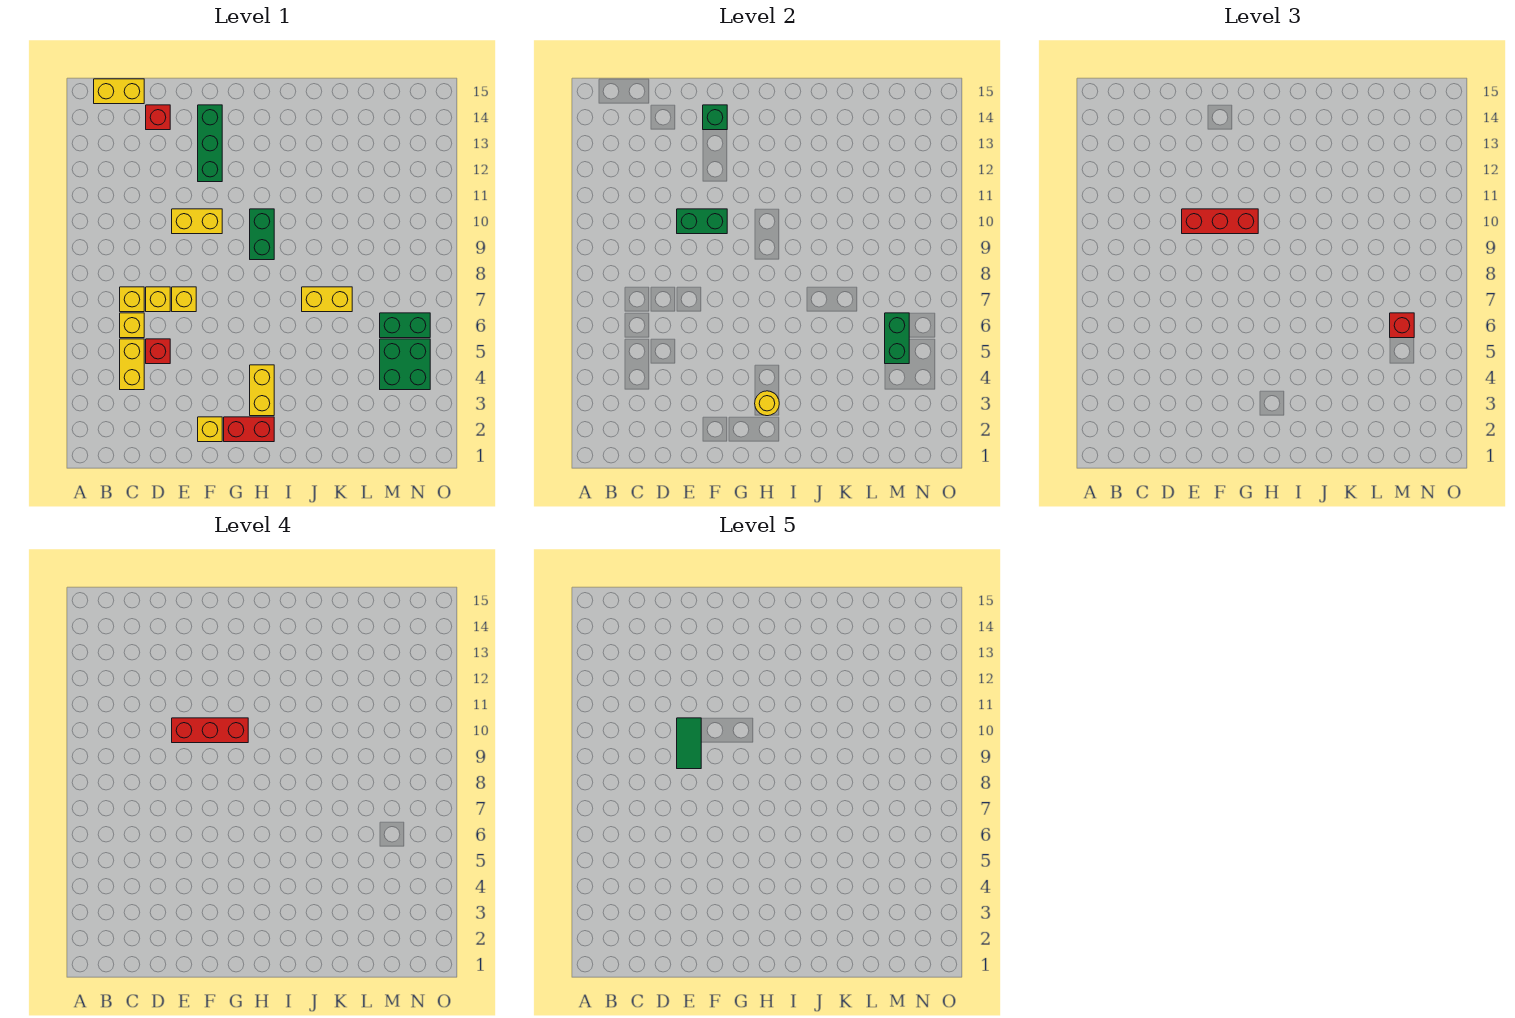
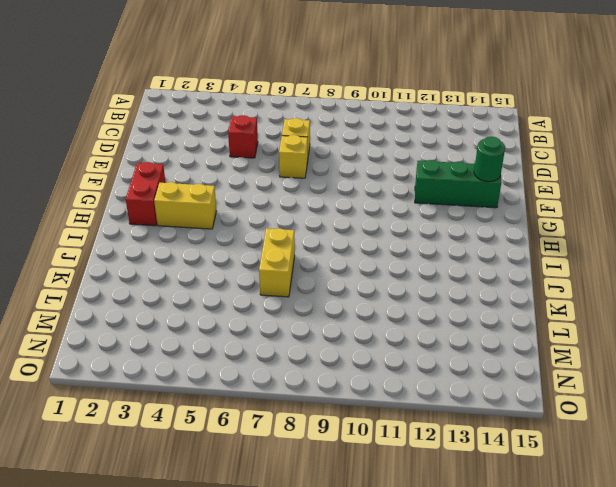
green round brick F14 level 2 -> green brick F14 level 2
none -> yellow brick B15:C15 level 1
none -> yellow brick C4:C5 level 1
none -> yellow brick C6 level 1

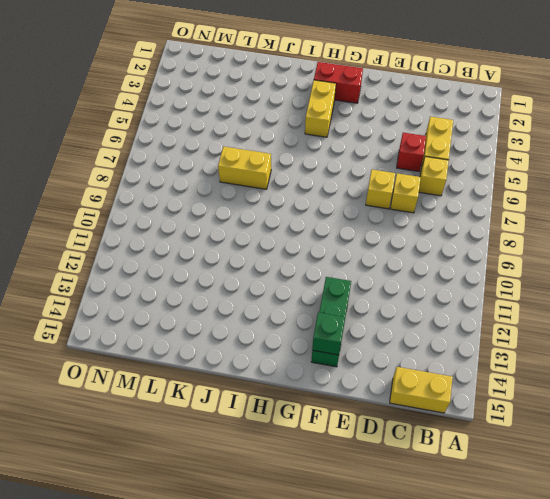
none -> yellow brick C7 level 1
none -> red brick D14 level 1
none -> yellow brick E10:F10 level 1

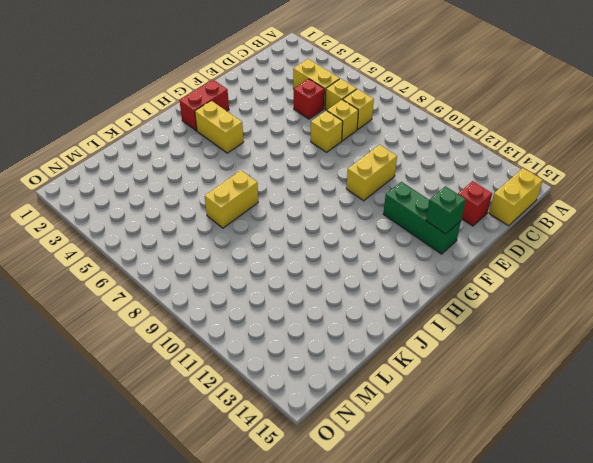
none -> yellow brick F2 level 1
none -> green brick H9:H10 level 1
none -> green brick M4:N5 level 1

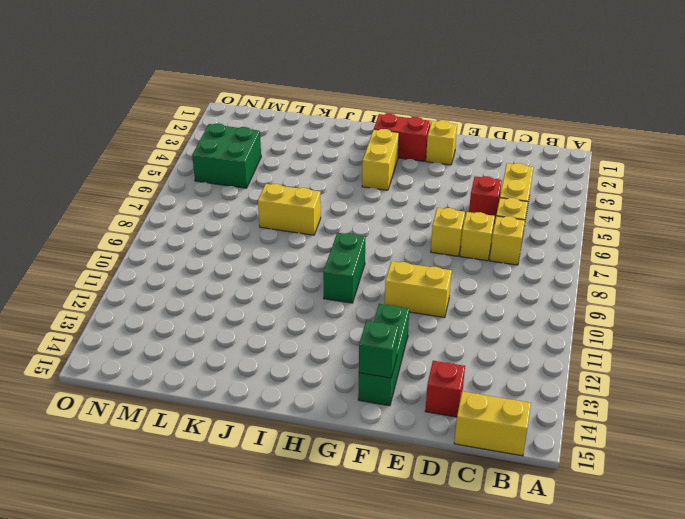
none -> green brick M6:N6 level 1
none -> green brick E10:F10 level 2
none -> yellow round brick H3 level 2

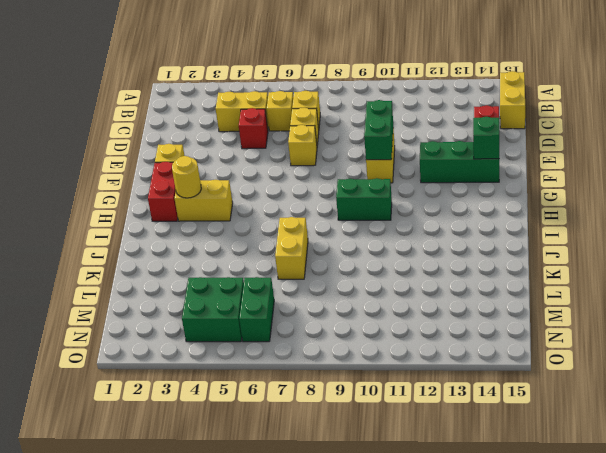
none -> green brick M5:M6 level 2
none -> red brick E10:G10 level 3
none -> red brick M6 level 3

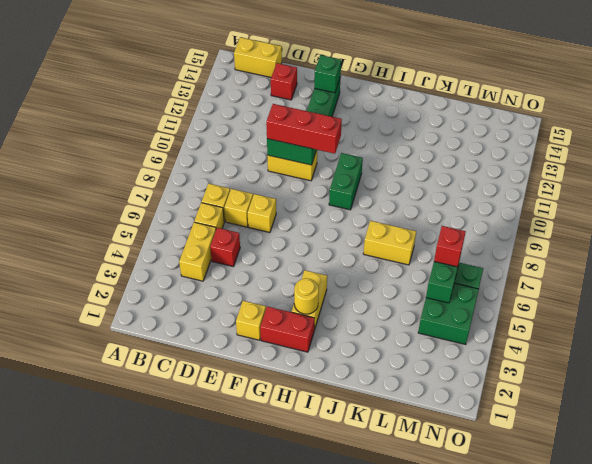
none -> red brick E10:G10 level 4
none -> green tile E9:E10 level 5

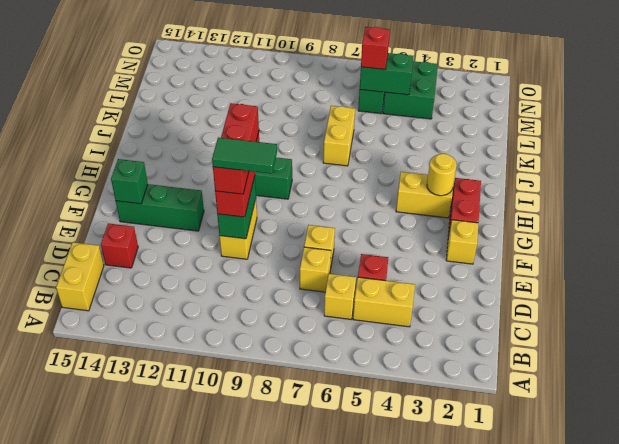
none -> yellow brick C7 level 1

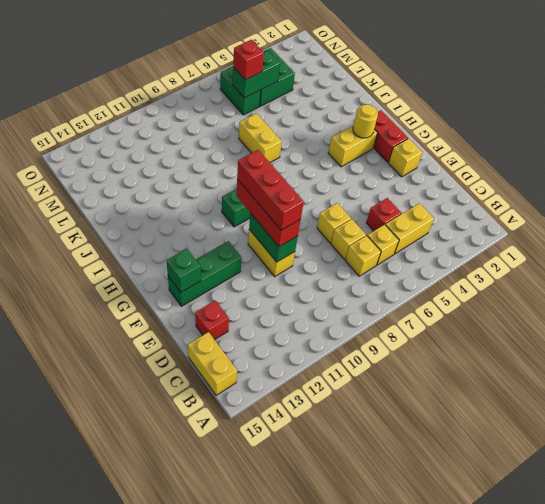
none -> green tile E9:E10 level 5

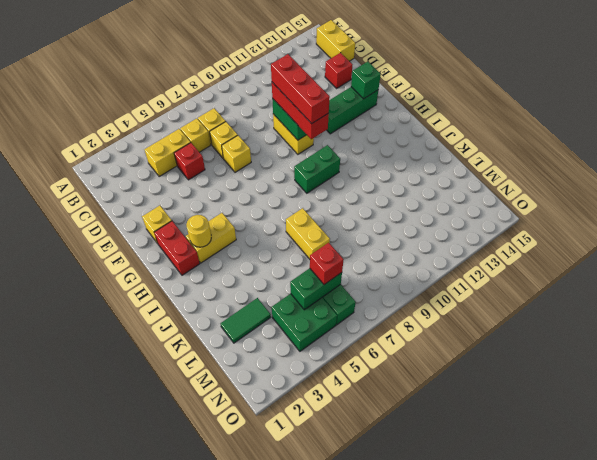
green tile L2:L3 level 1 -> green tile E9:E10 level 5

